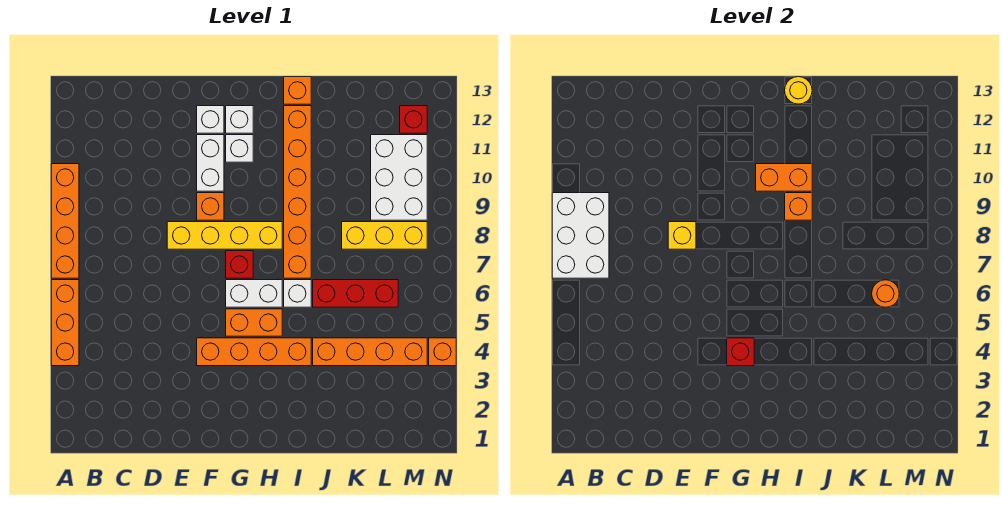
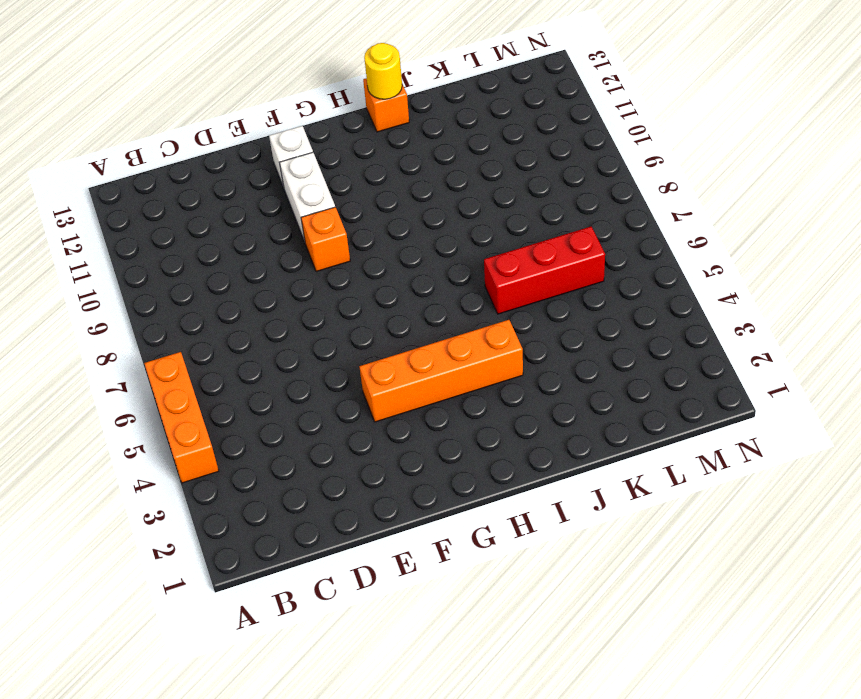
none -> orange brick A7:A10 level 1
none -> yellow brick E8:H8 level 1
none -> orange brick G5:H5 level 1

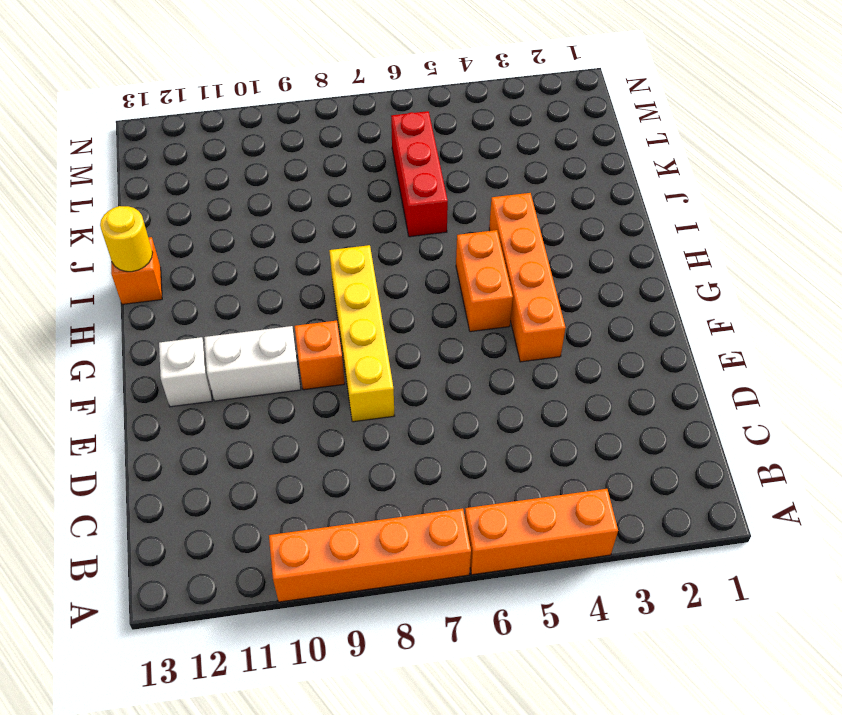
none -> white brick G6:H6 level 1
none -> red brick G7 level 1
none -> white brick G11 level 1

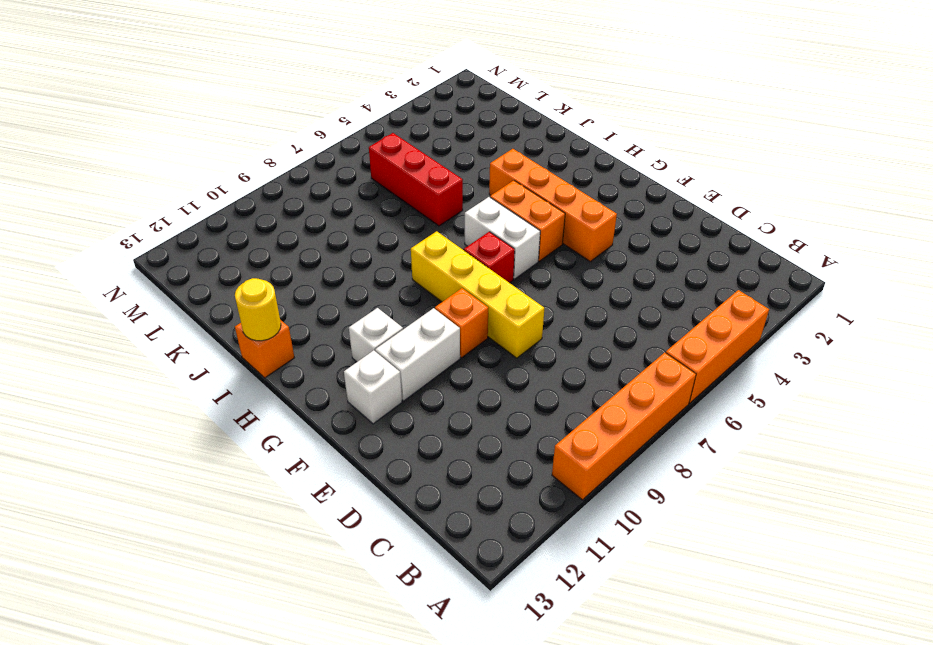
none -> white brick G12 level 1
none -> white brick I6 level 1
none -> orange brick I7:I12 level 1

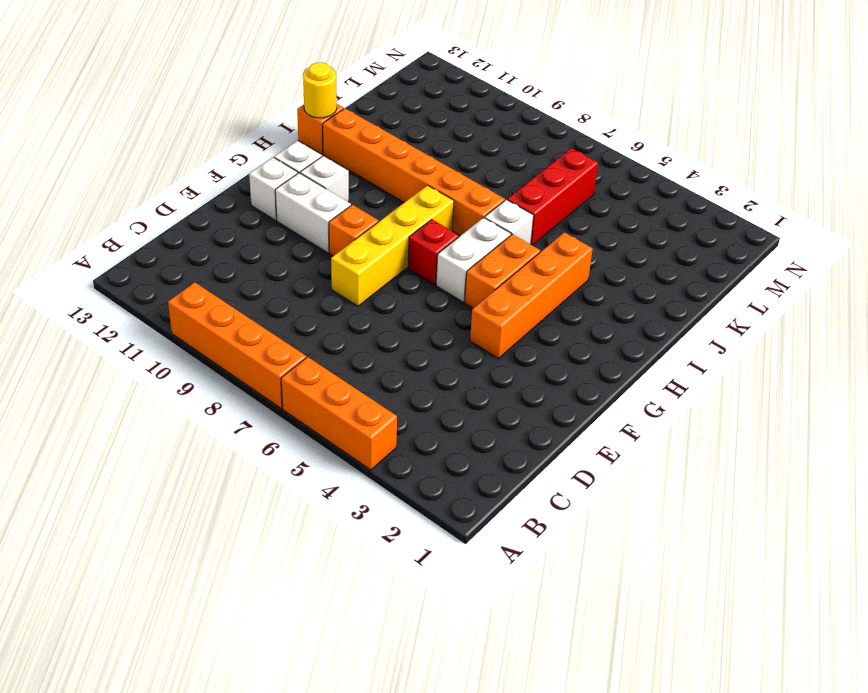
none -> orange brick J4:M4 level 1
none -> yellow brick K8:M8 level 1
none -> white brick L9:M11 level 1

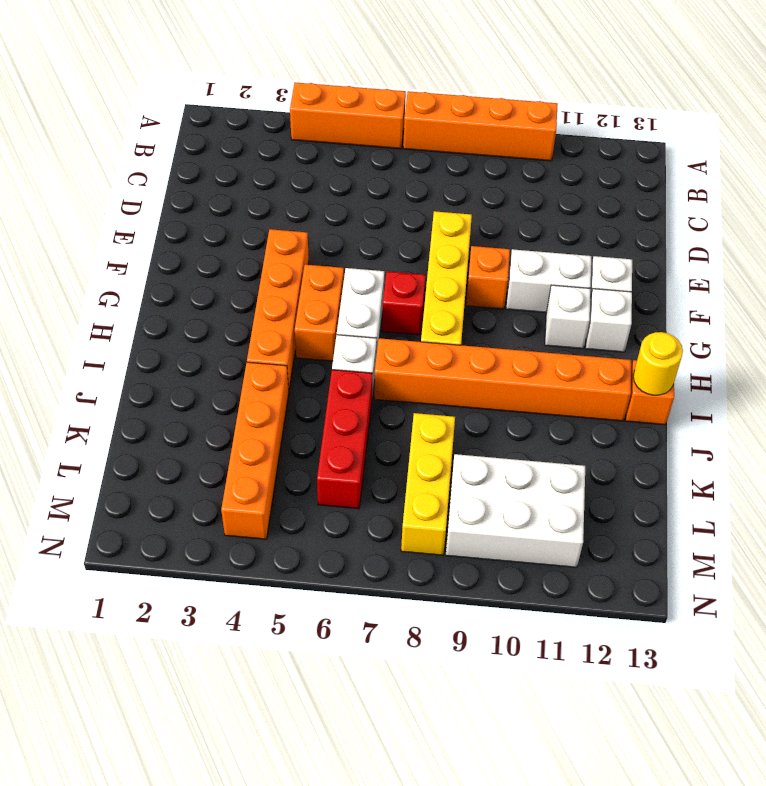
none -> red brick M12 level 1
none -> orange brick N4 level 1
none -> white brick A7:B9 level 2

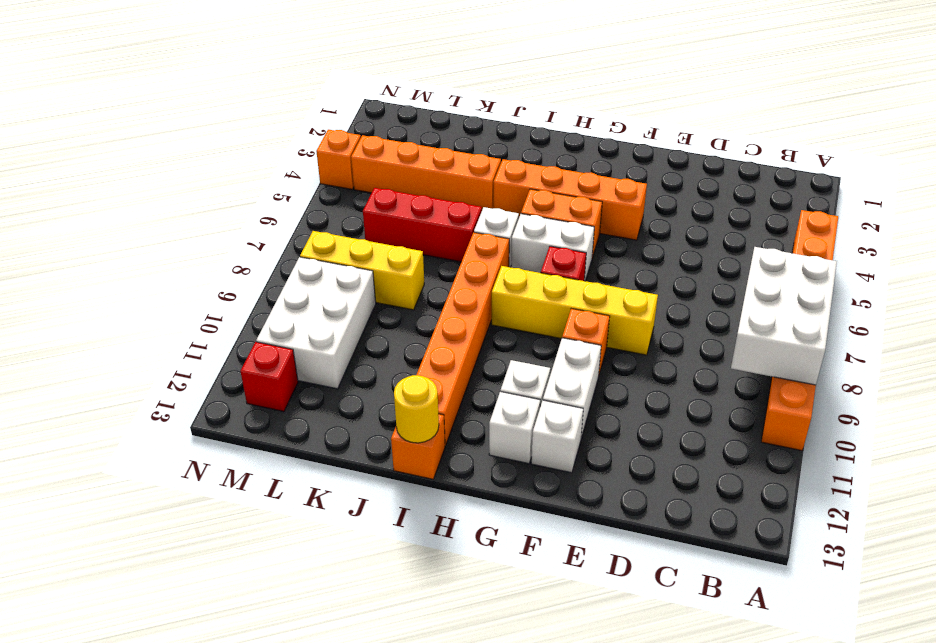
none -> yellow brick E8 level 2
none -> red brick G4 level 2
none -> orange brick H10:I10 level 2

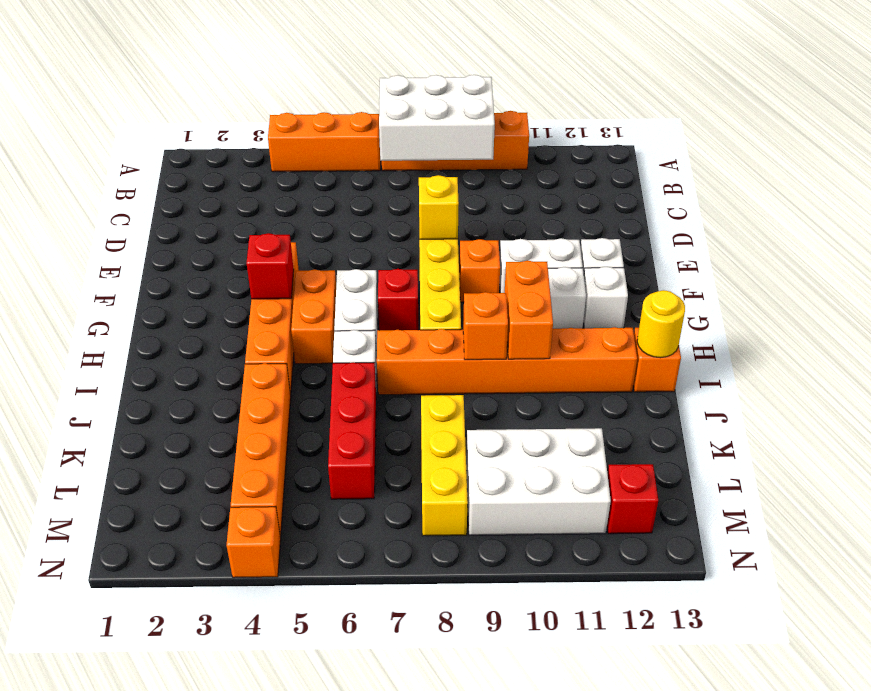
none -> orange round brick L6 level 2

